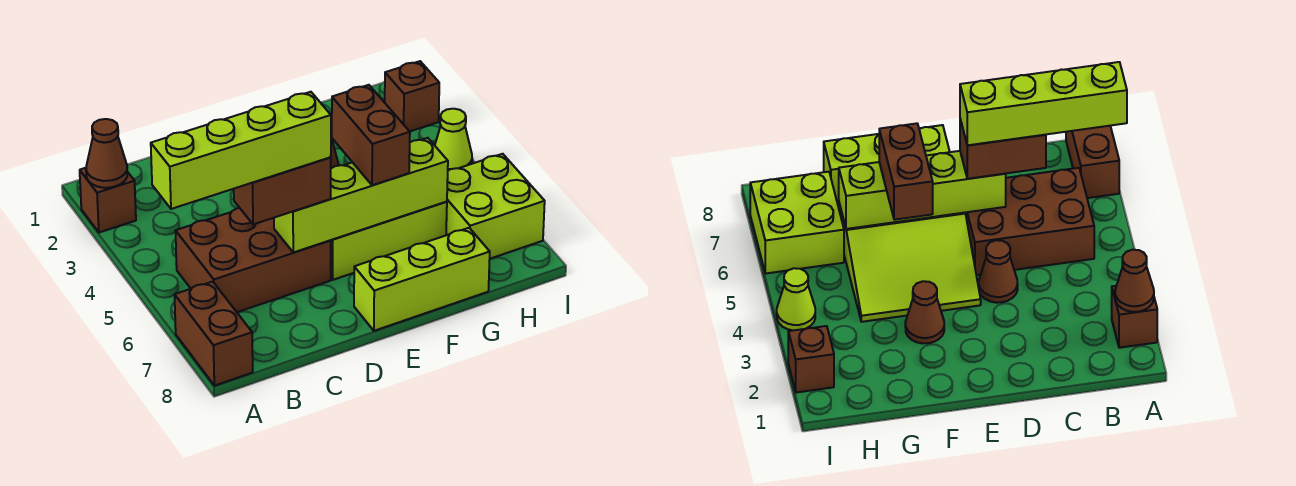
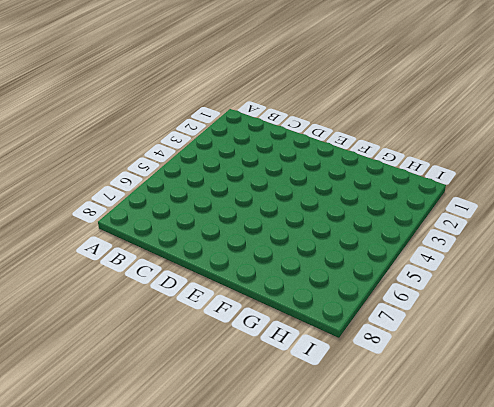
none -> brown brick A2 level 1
none -> brown brick A7:A8 level 1
none -> brown brick B5:D6 level 1

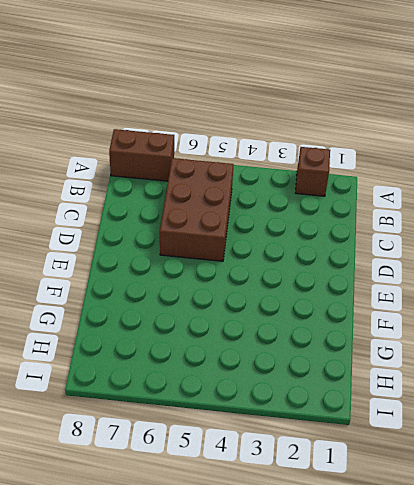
none -> brown cone D4 level 1
none -> lime slope E4:G6 level 1 top 6
none -> lime brick E8:G8 level 1

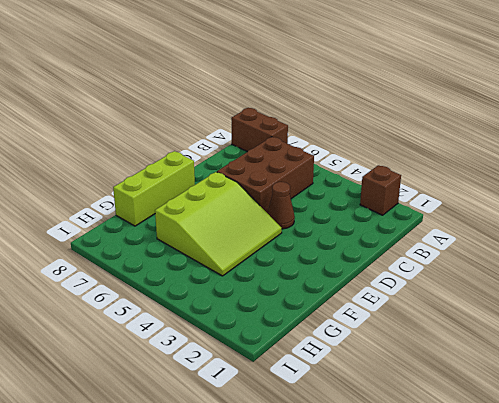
none -> brown cone F3 level 1
none -> lime brick H6:I7 level 1
none -> brown brick I2 level 1

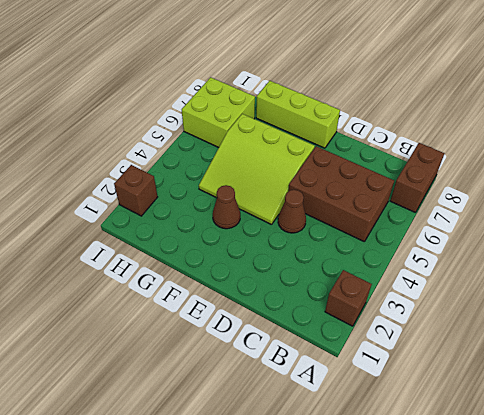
none -> lime cone I4 level 1
none -> brown cone A2 level 2
none -> lime brick D6:G6 level 2

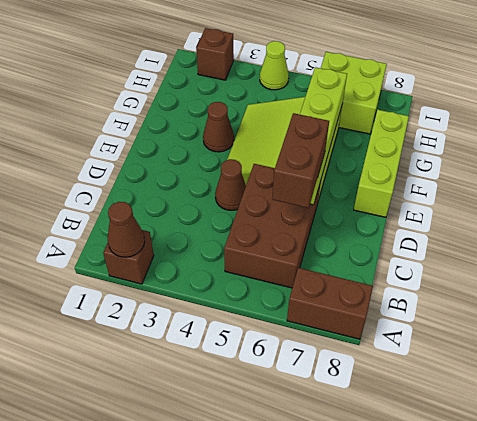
none -> brown brick F5:F6 level 3
none -> lime brick A6:D6 level 4

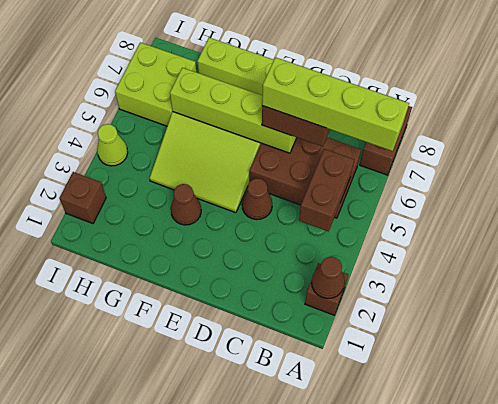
brown brick B4:B5 level 2 -> brown brick F5:F6 level 3

